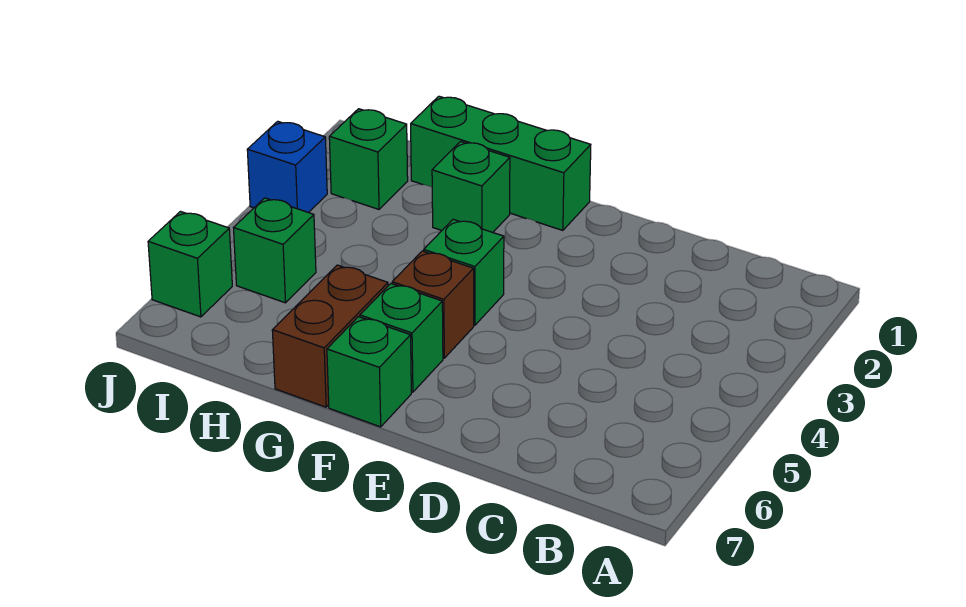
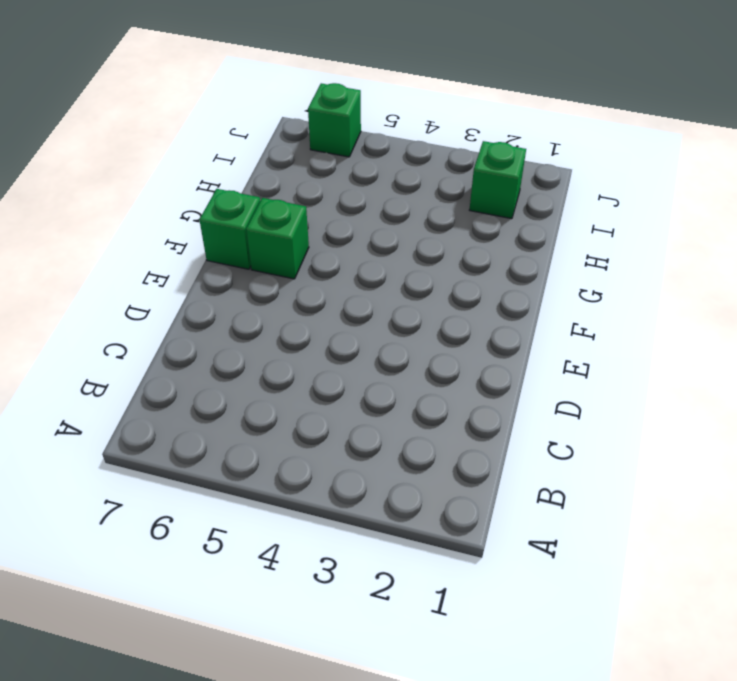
none -> green brick F1:H1 level 1
none -> green brick F4 level 1

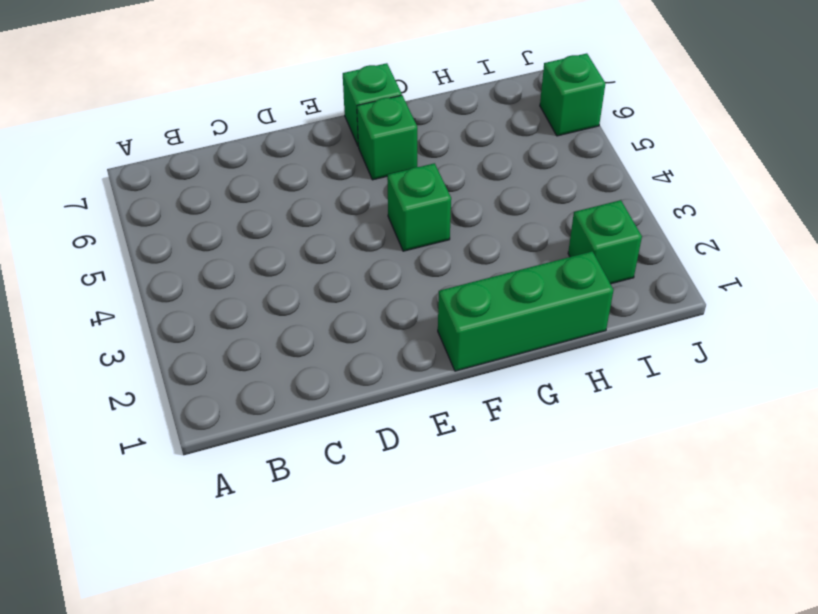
none -> brown brick F5 level 1
none -> green brick G2 level 1

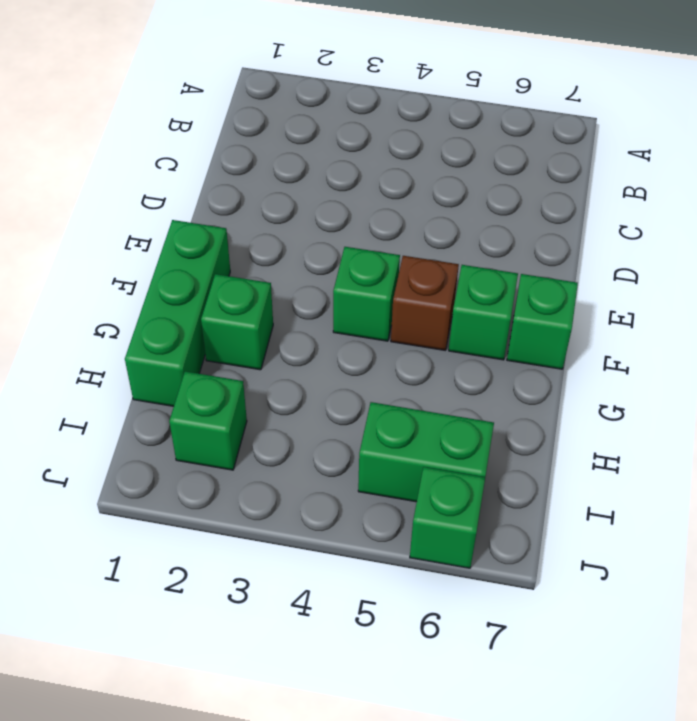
green brick I5:I6 level 1 -> green brick I5 level 1
none -> brown brick G6:G7 level 1
none -> blue brick J3 level 1

